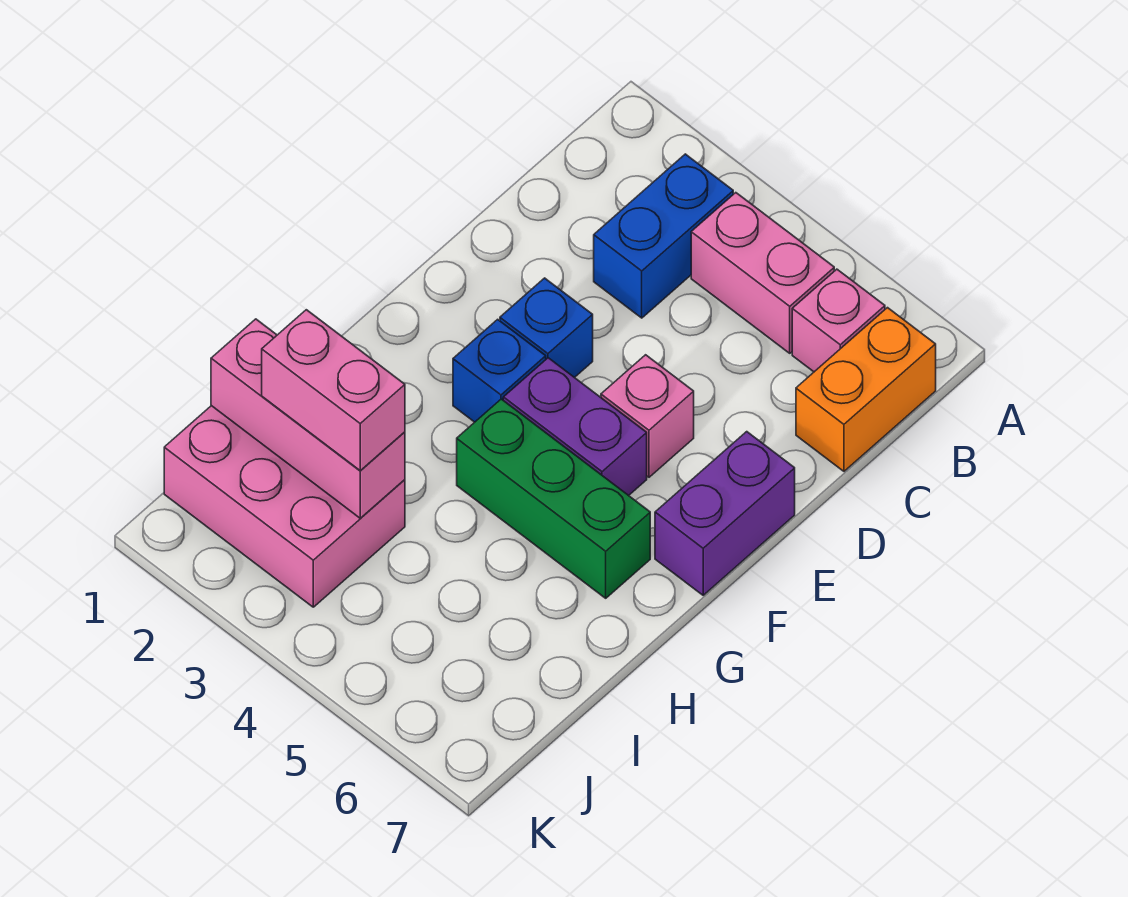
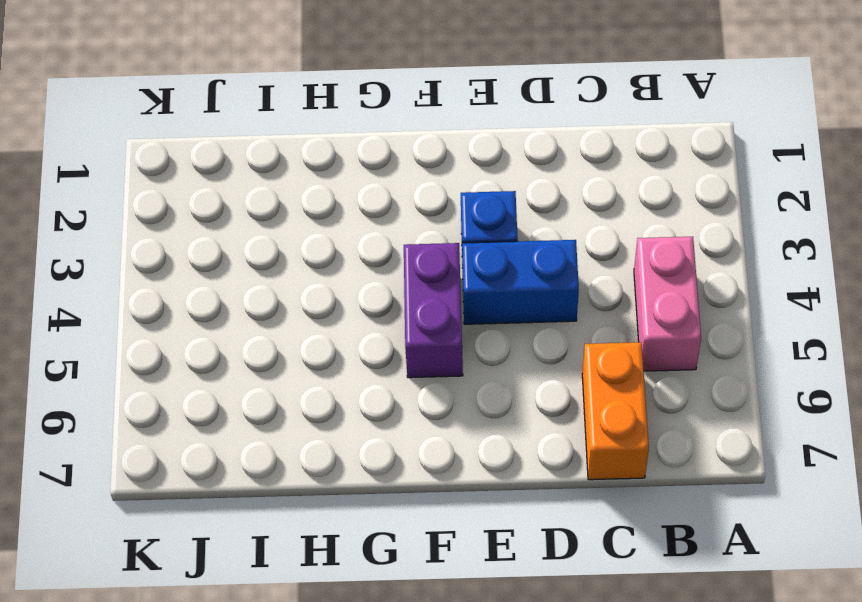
orange brick C6:C7 level 1 -> orange brick B7:C7 level 1
blue brick D4:E4 level 1 -> blue brick B3:C3 level 1
none -> pink brick B6 level 1
none -> pink brick E5 level 1
none -> purple brick E7:F7 level 1

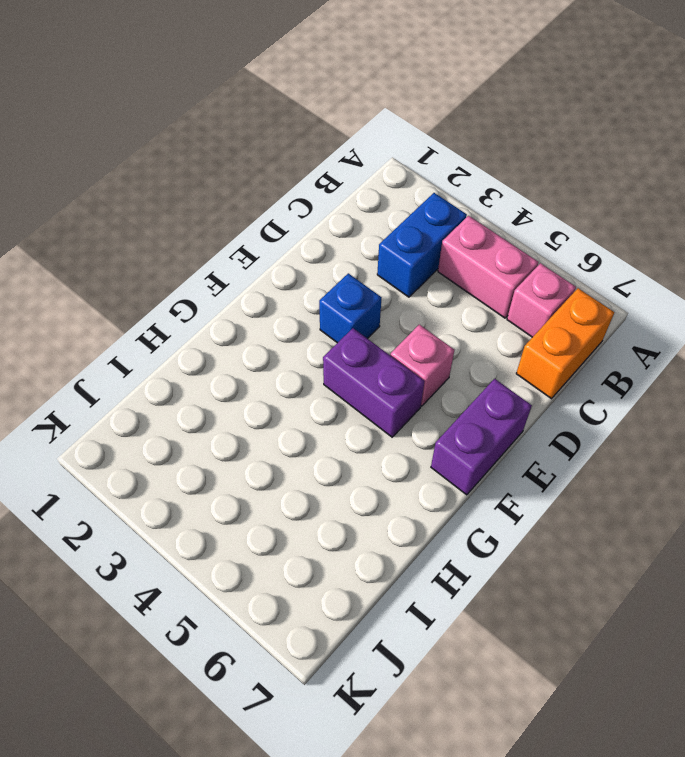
none -> blue brick F3 level 1
none -> green brick G4:G6 level 1
none -> pink brick I1:J3 level 1

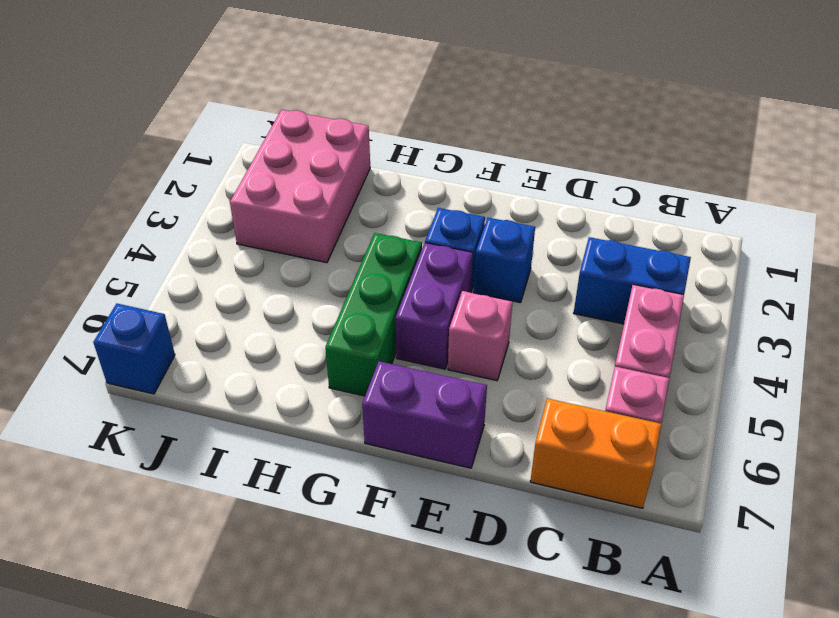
blue brick K7 level 1 -> none
none -> pink brick I1:I3 level 2
none -> pink brick I2:I3 level 3

